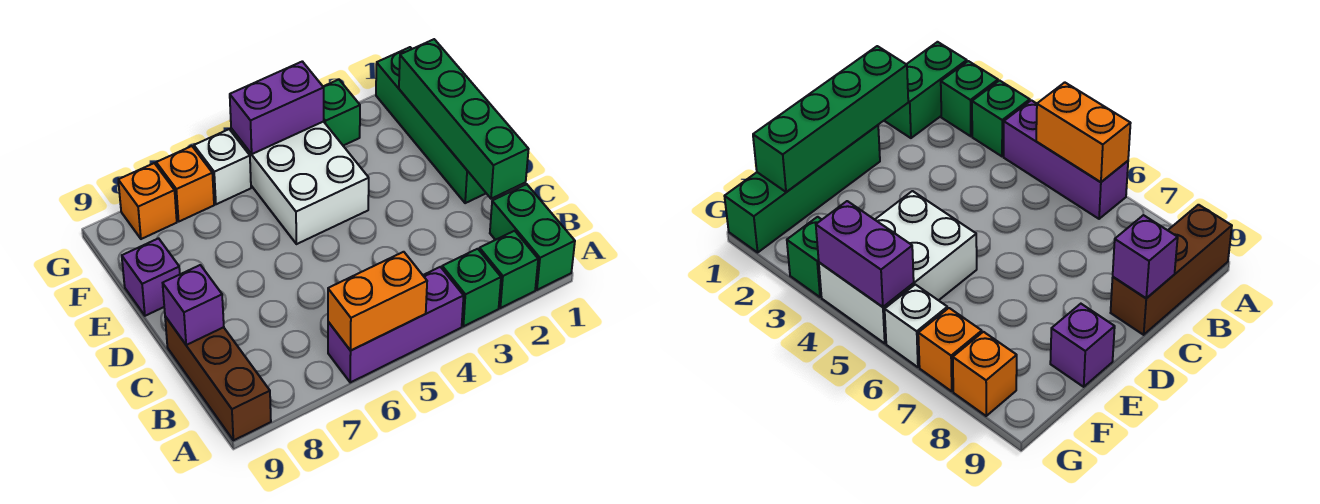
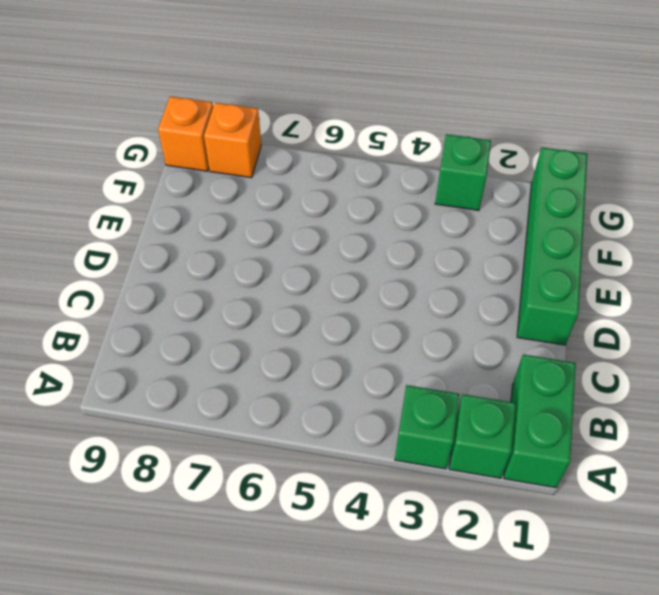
orange brick G9 level 1 -> orange brick G7 level 1
none -> purple brick A4:A6 level 1
none -> brown brick A9:C9 level 1
none -> white brick E4:G5 level 1

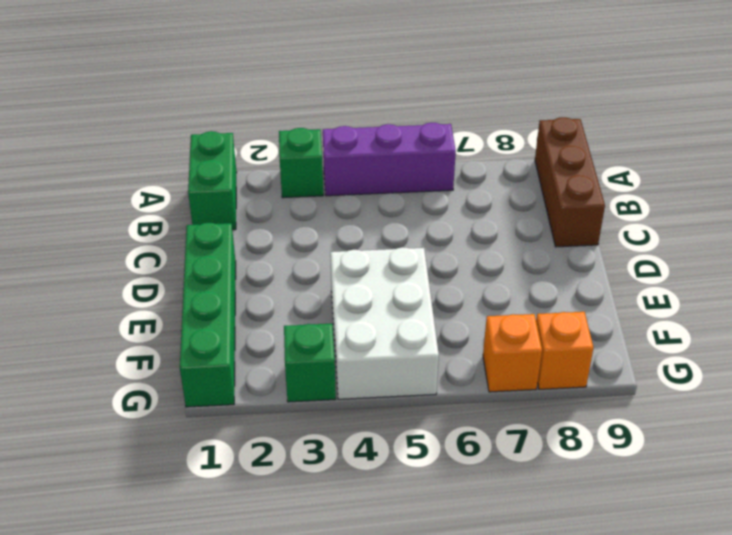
none -> green brick A2 level 1
none -> purple brick E9 level 1
none -> white brick G6 level 1

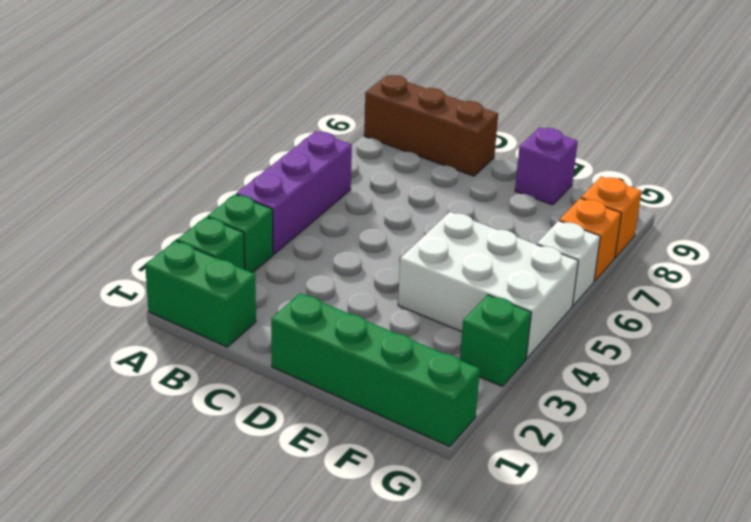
none -> orange brick A5:A6 level 2
none -> green brick C1:F1 level 2
none -> purple brick C9 level 2

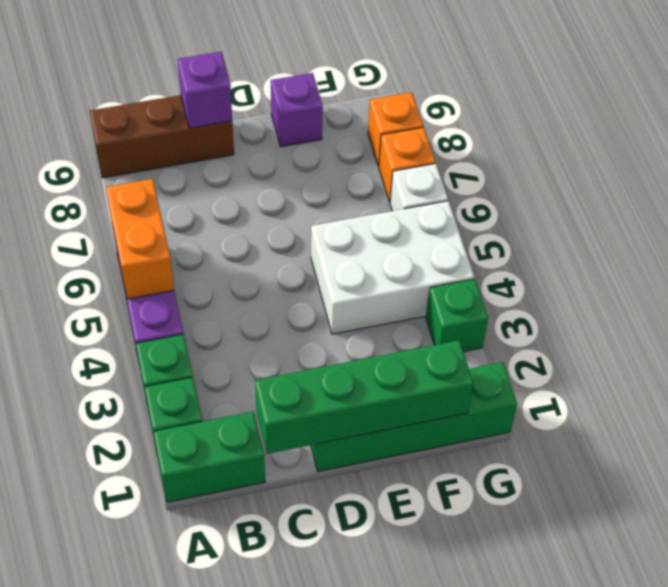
none -> purple brick G4:G5 level 2

